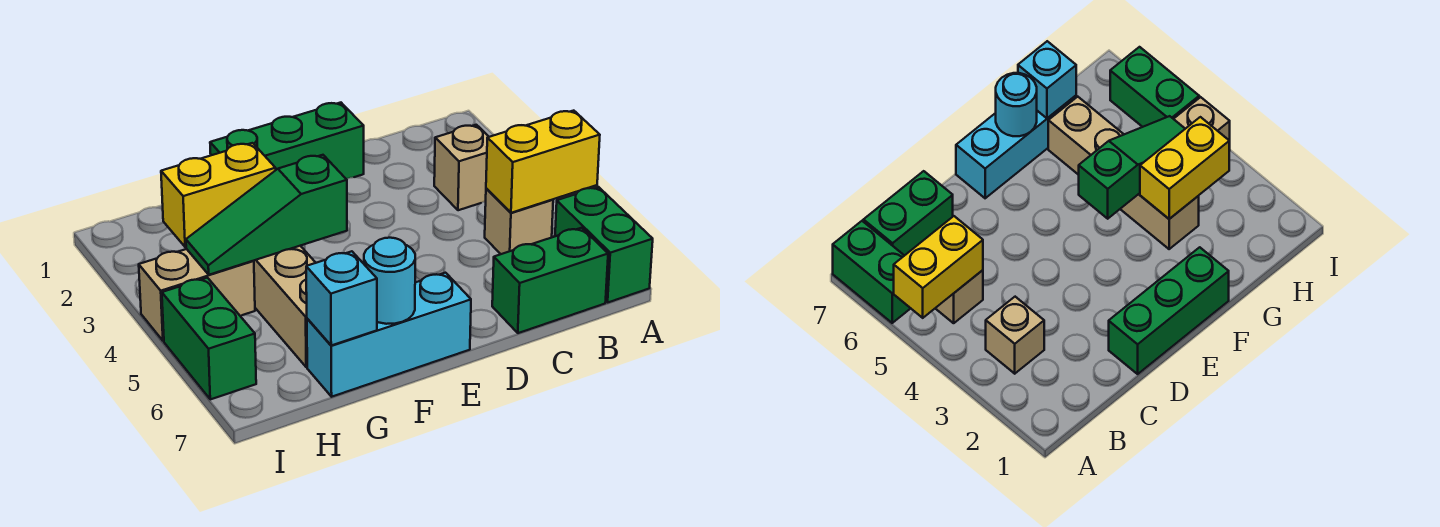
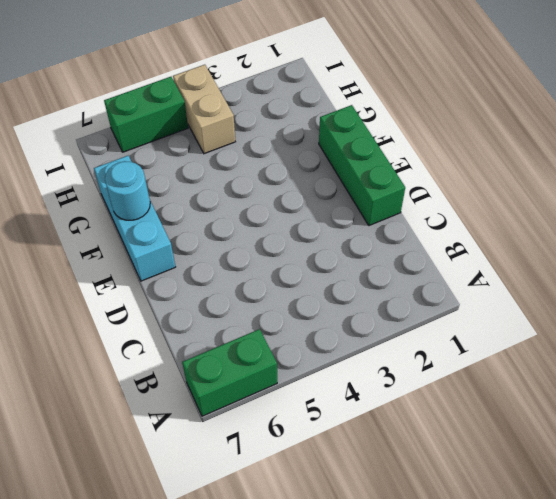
none -> tan brick B3 level 1
none -> tan brick B5 level 1
none -> green brick B7:C7 level 1

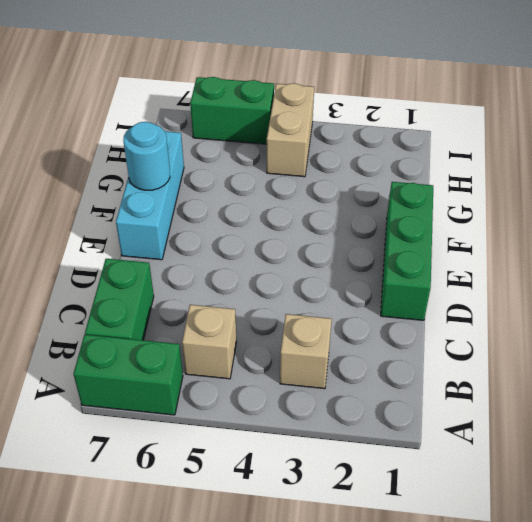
none -> tan brick G3:G6 level 1
none -> yellow brick A5:B5 level 2
none -> green slope F4:H4 level 2 top F

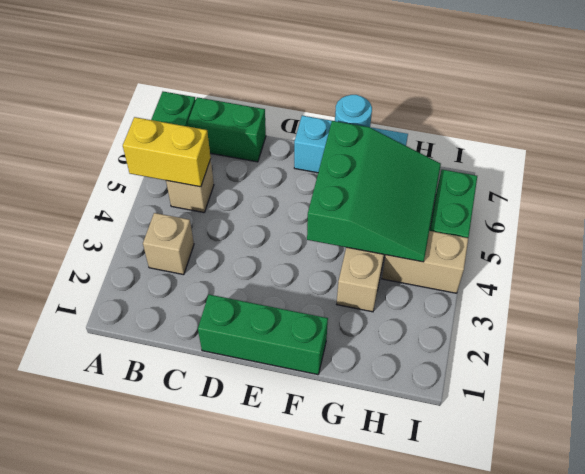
green slope F4:H6 level 2 top F -> green slope F4:H4 level 2 top F
none -> yellow brick G3:H3 level 2
none -> cyan brick G7 level 2

